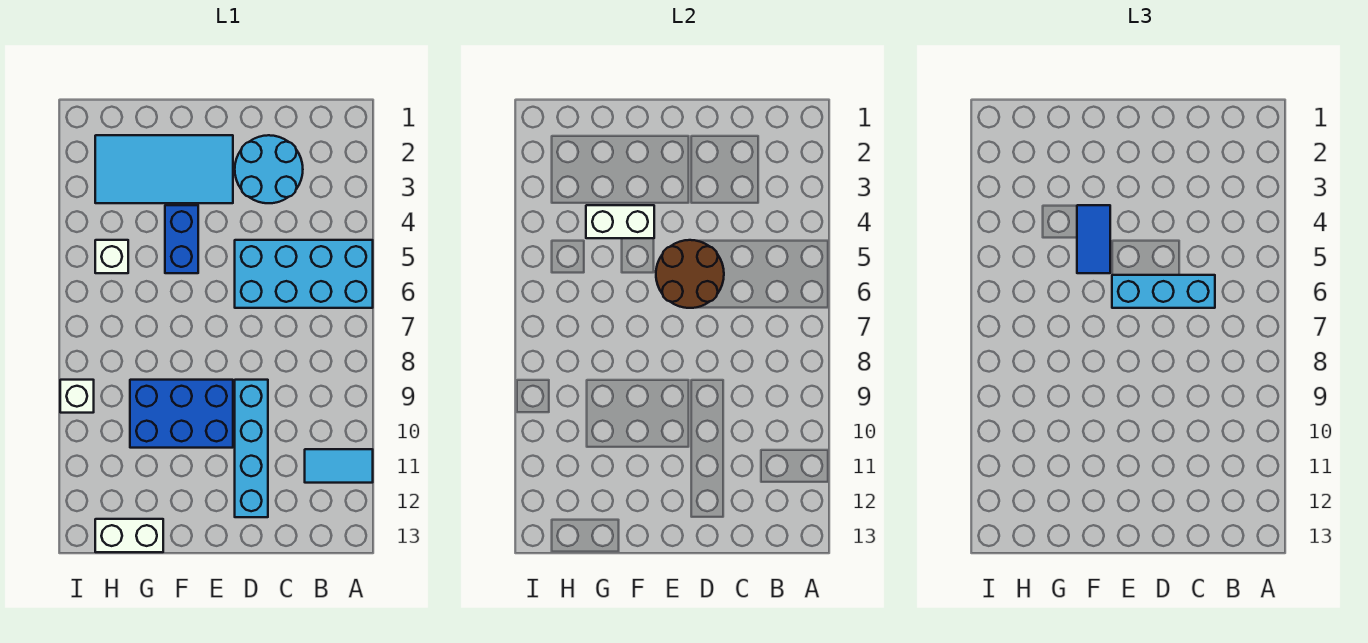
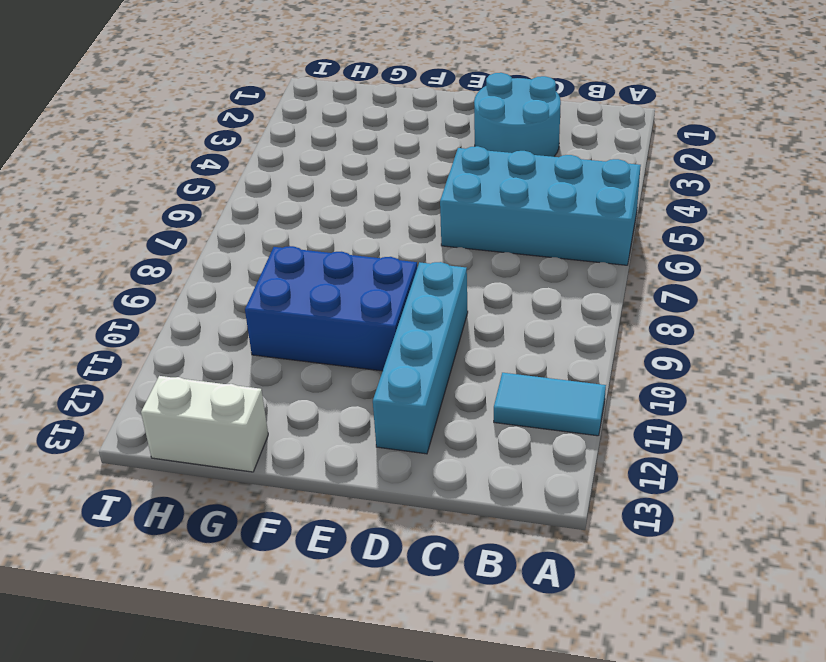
none -> cyan tile E2:H3 level 1
none -> blue brick F4:F5 level 1
none -> white brick H5 level 1

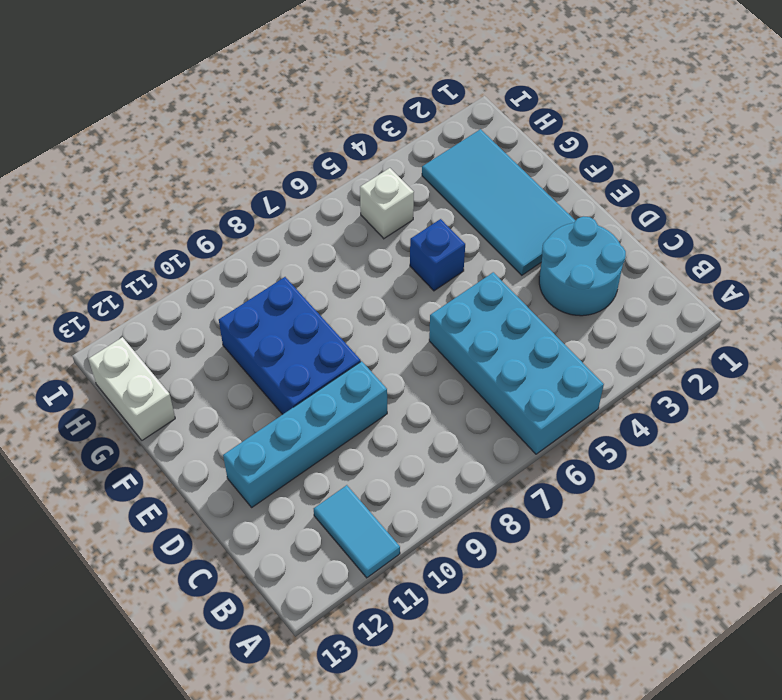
blue brick F5 level 1 -> blue brick F4:F5 level 1
none -> white brick I9 level 1
none -> brown round brick D5:E6 level 2
none -> white brick F4:G4 level 2

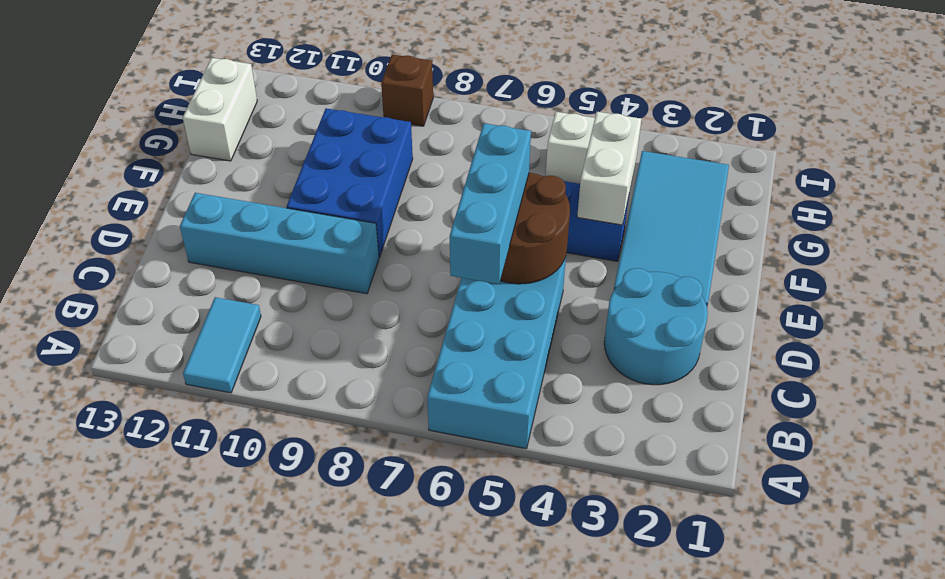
brown brick I9 level 1 -> white brick I9 level 1
none -> blue tile F4:F5 level 3

